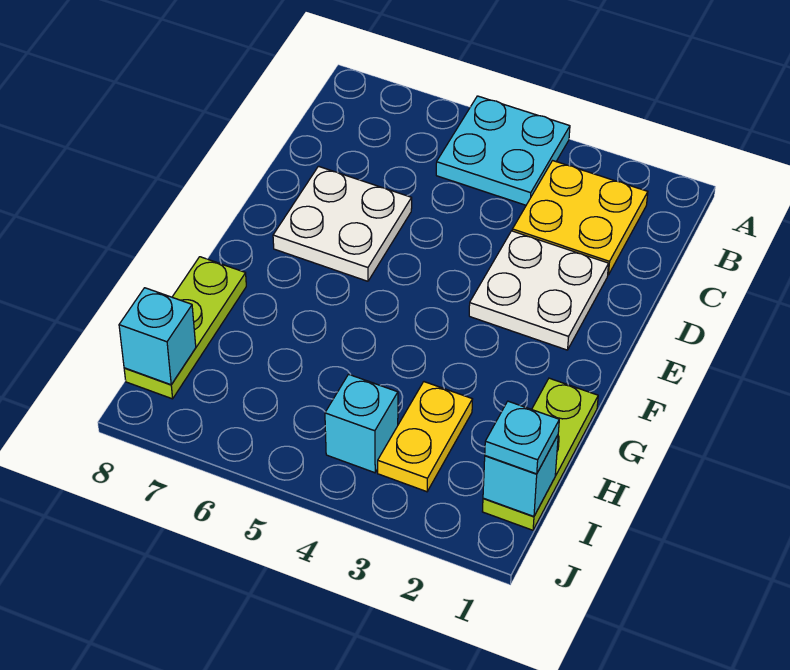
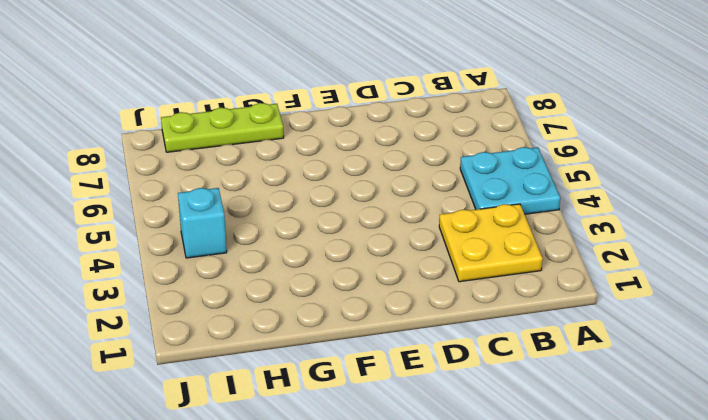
none -> white plate D2:E3 level 1
none -> white plate D6:E7 level 1

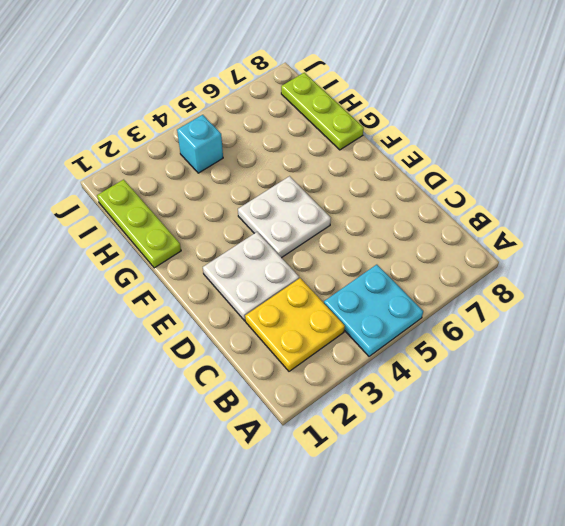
white plate E4:F5 level 1 -> white plate D6:E7 level 1
none -> yellow plate H3:I3 level 1
none -> cyan brick I1 level 2

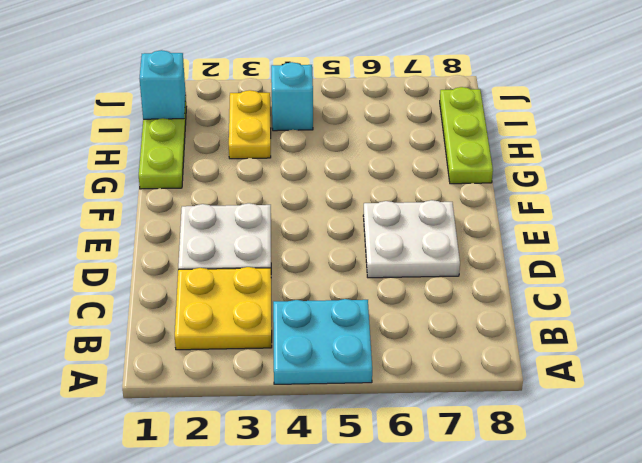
none -> cyan brick I8 level 2
none -> cyan plate I1 level 3

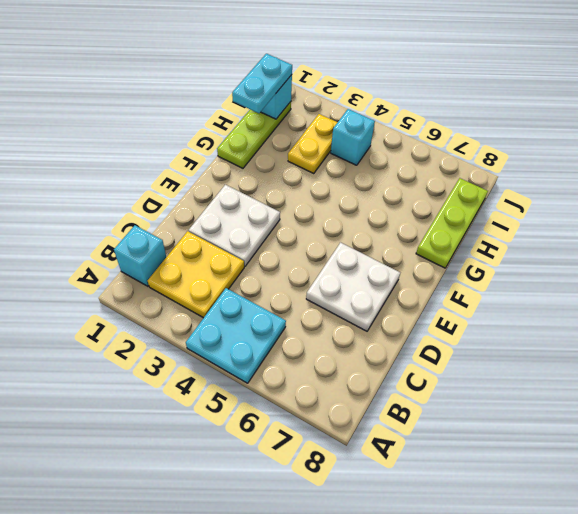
cyan brick B1 level 1 -> cyan brick I8 level 2
cyan plate H1:I1 level 3 -> cyan plate I1 level 3

